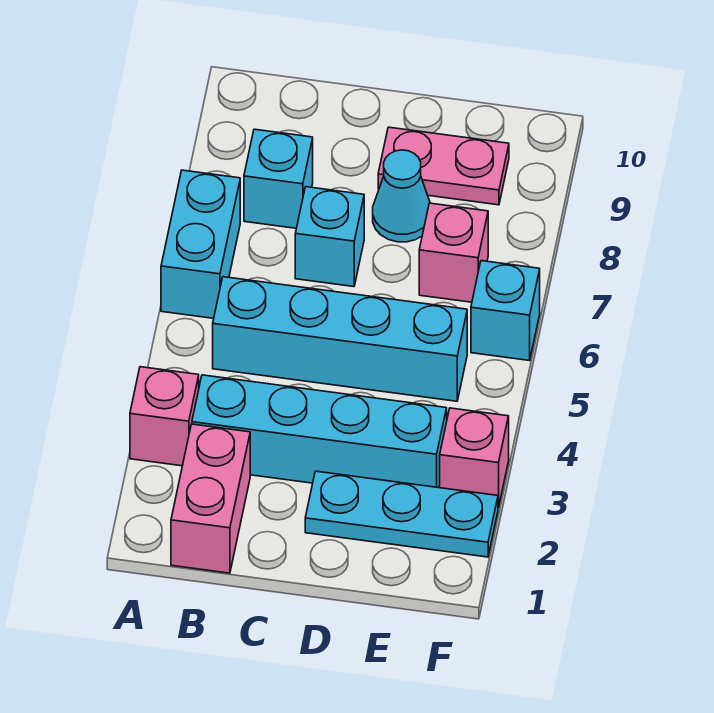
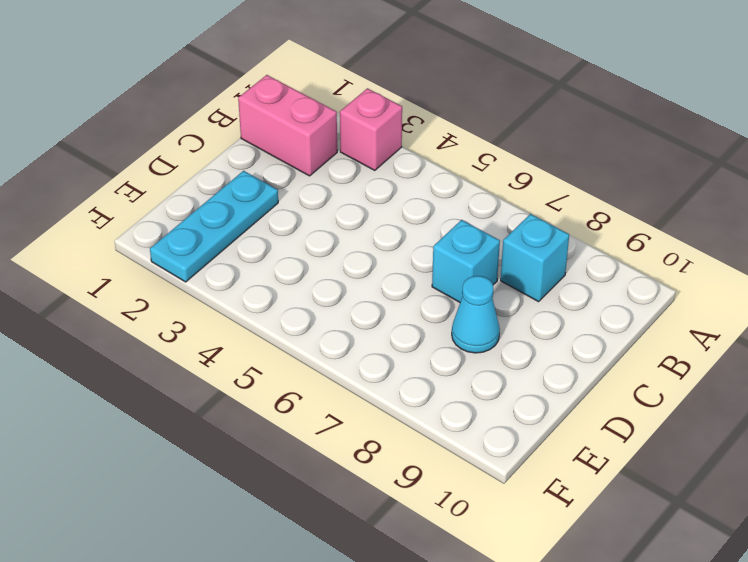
none -> cyan brick A6:A7 level 1
none -> cyan brick B3:E3 level 1
none -> cyan brick B5:E5 level 1

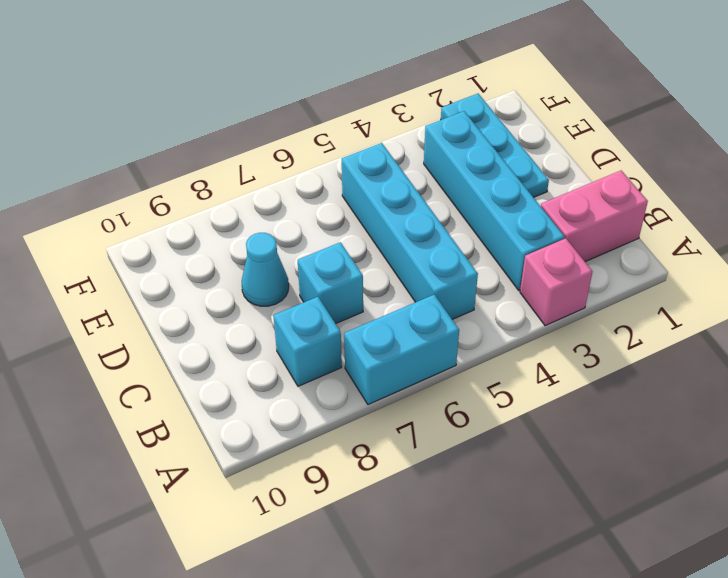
none -> pink plate D9:E9 level 1
none -> pink brick E7 level 1
none -> pink brick F3 level 1

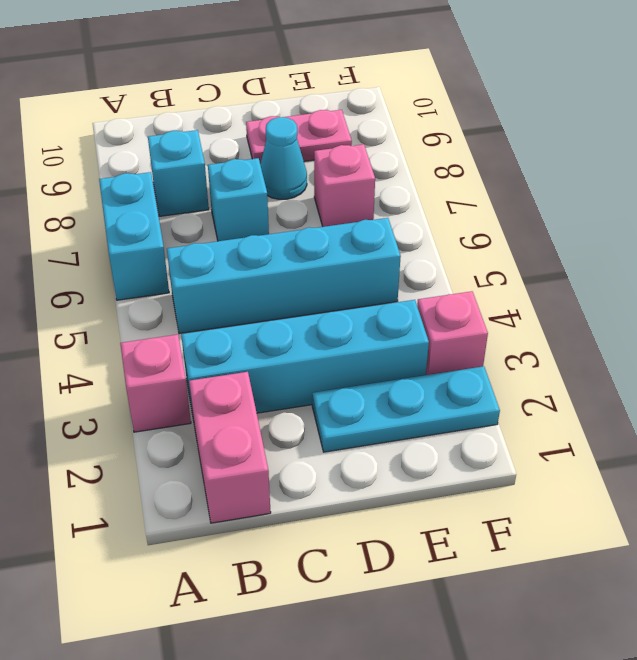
none -> cyan brick F6 level 1

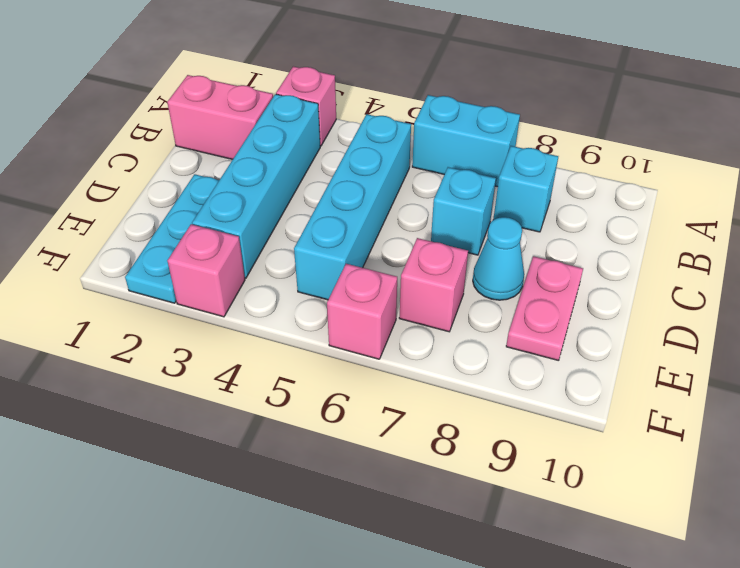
pink brick F6 level 1 -> cyan brick F6 level 1

